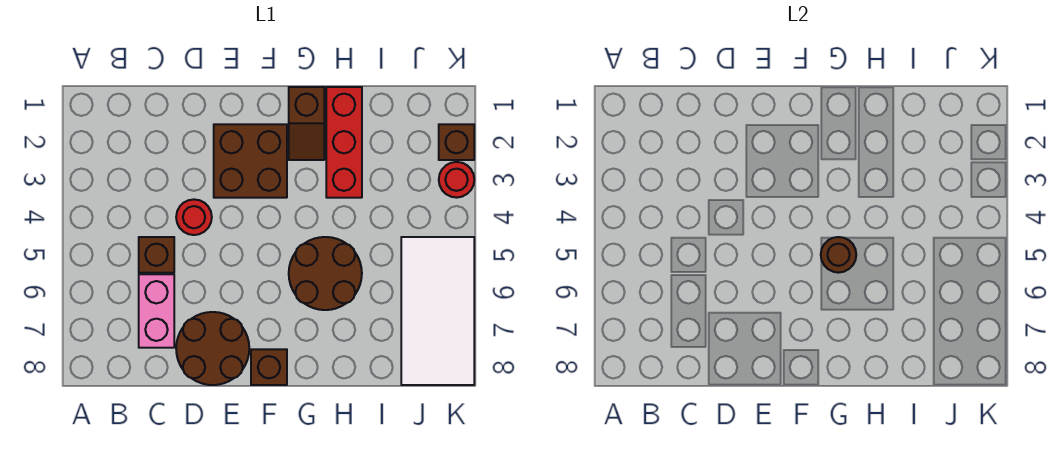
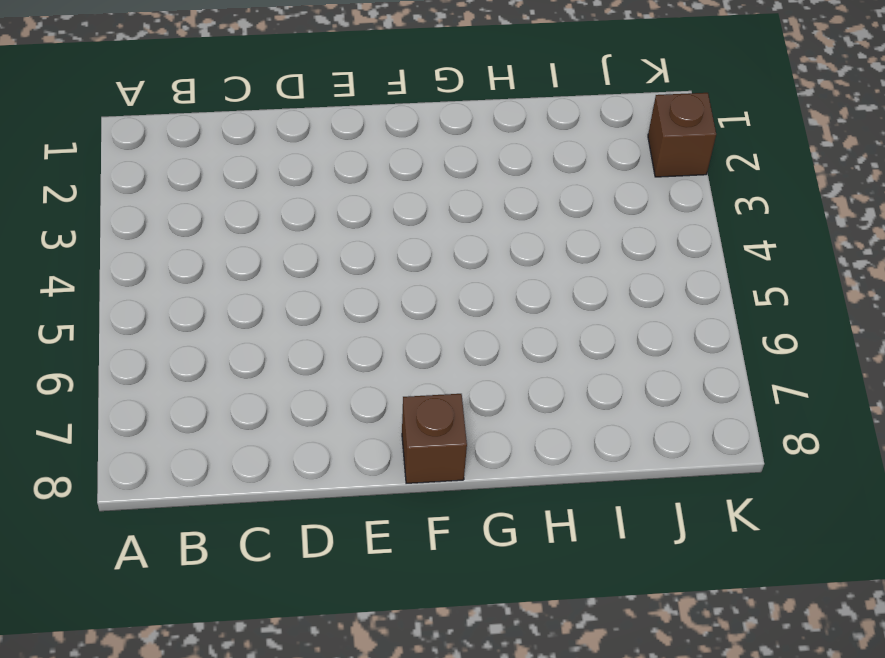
none -> brown brick C5 level 1
none -> pink brick C6:C7 level 1
none -> red round brick D4 level 1

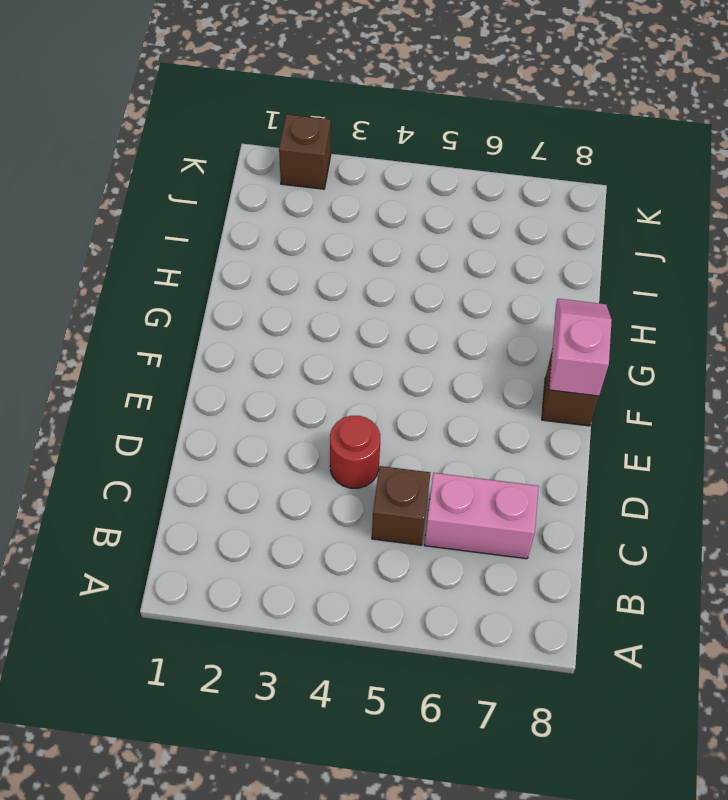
pink slope F8:G8 level 2 top F -> none
none -> brown round brick D7:E8 level 1
none -> brown brick E2:F3 level 1
none -> brown slope G1:G2 level 1 top 1

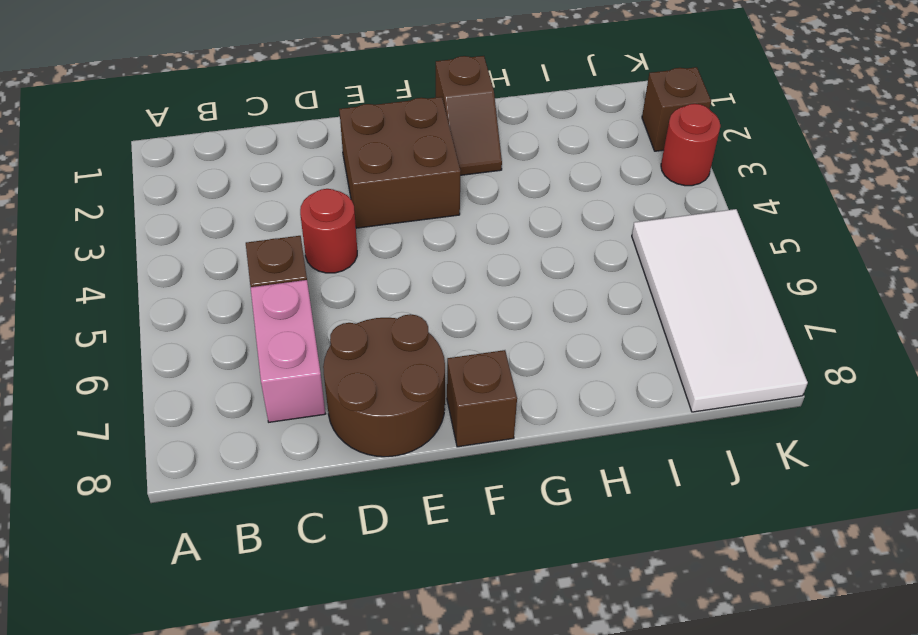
none -> brown round brick G5:H6 level 1
none -> red brick H1:H3 level 1
none -> brown round brick G5 level 2

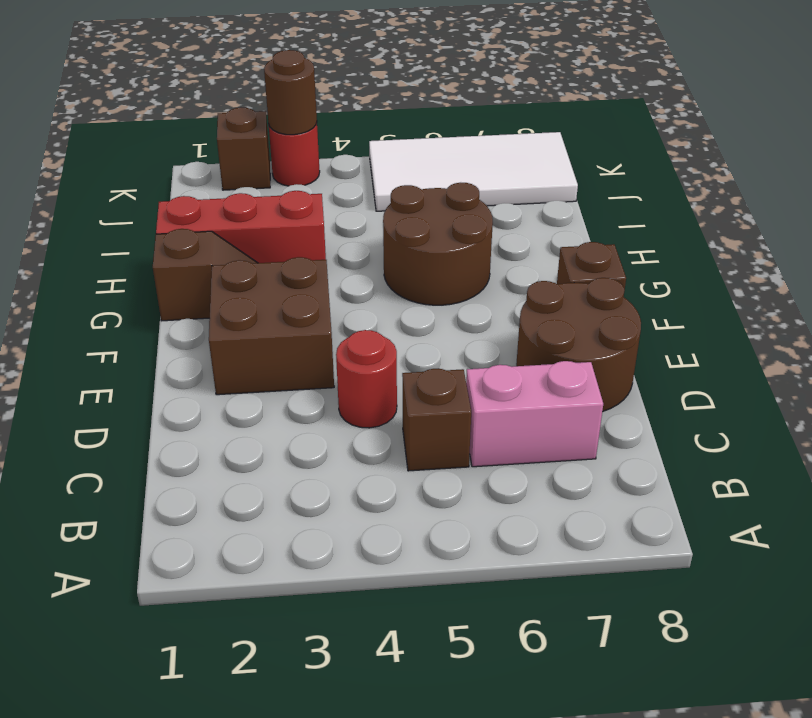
brown round brick K3 level 2 -> brown round brick G5 level 2

